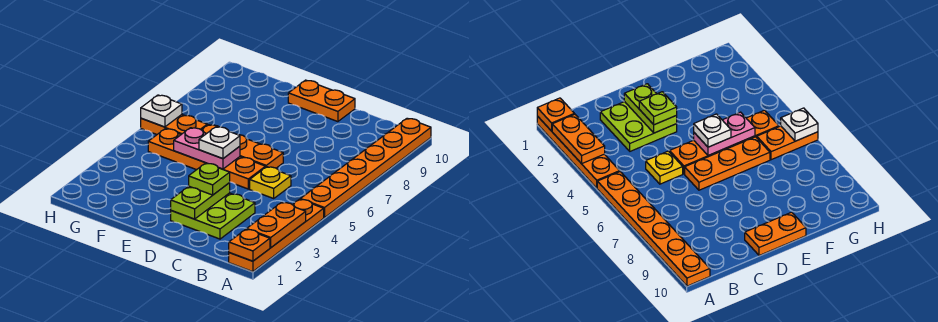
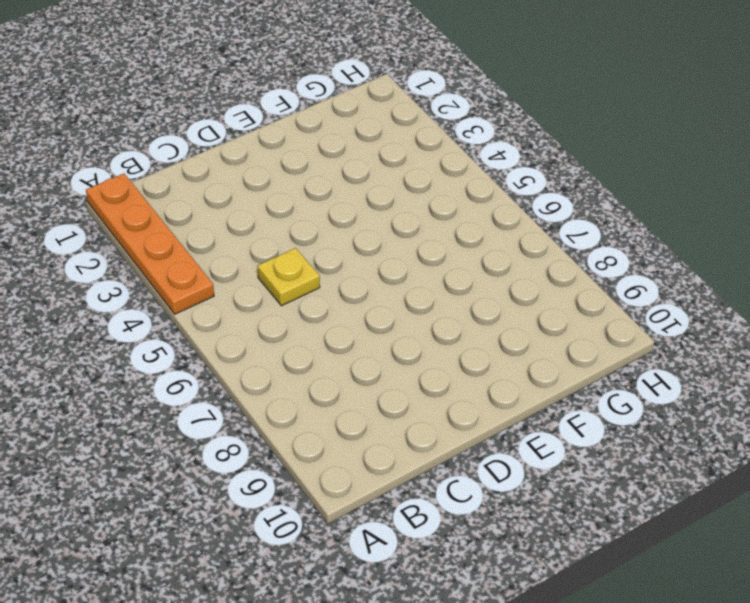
none -> orange plate A5:A10 level 1
none -> lime plate C2:D3 level 1
none -> orange plate D5:G5 level 1

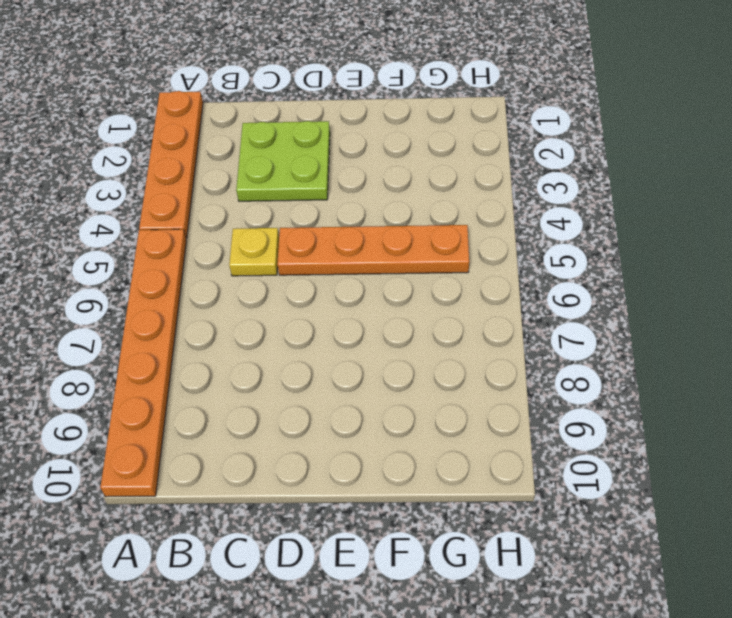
none -> orange plate D6:F6 level 1
none -> orange plate D10:E10 level 1
none -> orange plate G6:H6 level 1

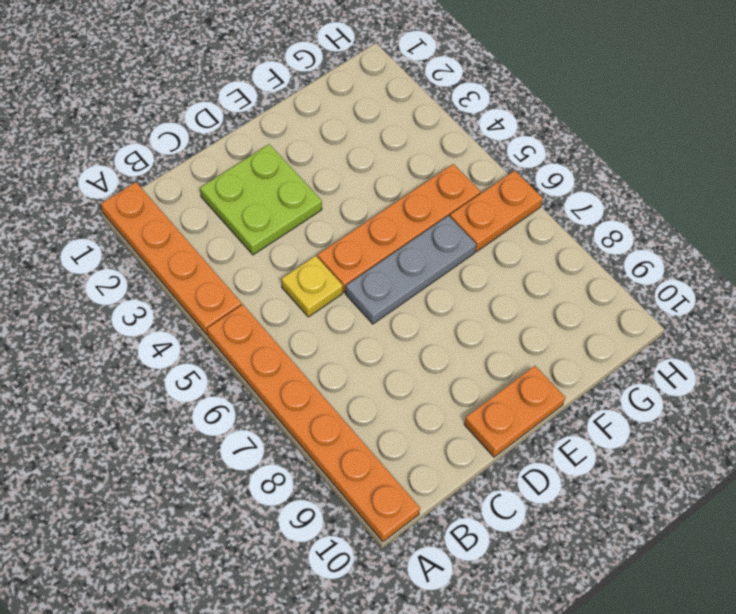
grey plate D6:F6 level 1 -> orange plate D6:F6 level 1
none -> orange plate A1 level 2
none -> orange plate A2:A3 level 2
none -> lime plate D2:D3 level 2

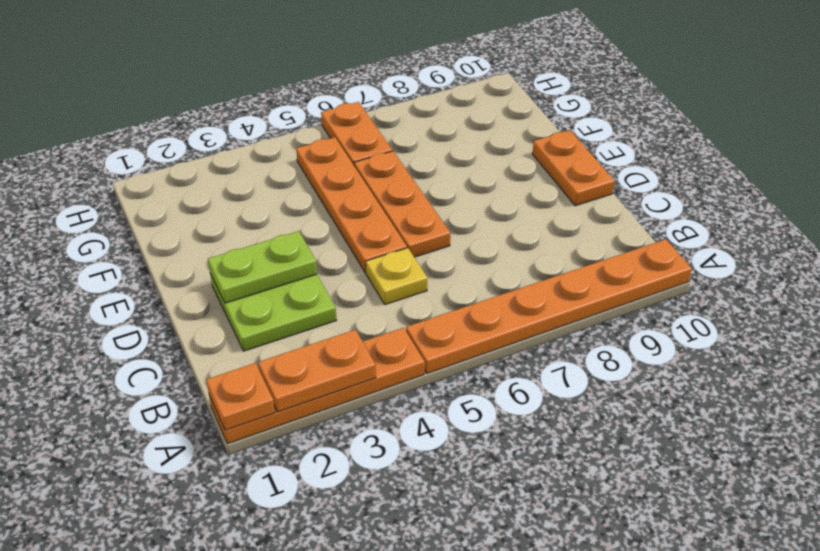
none -> pink plate E5:F5 level 2
none -> white plate H6 level 2
none -> lime plate D3 level 3

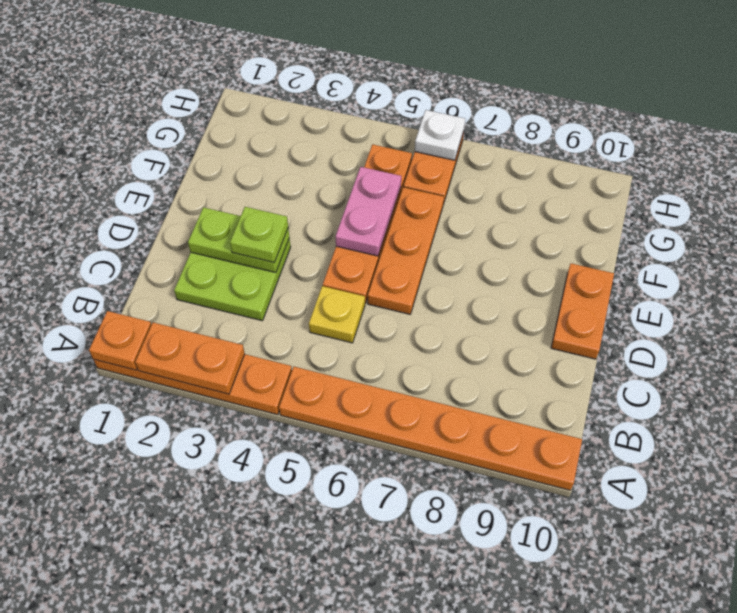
none -> white plate E5 level 3

